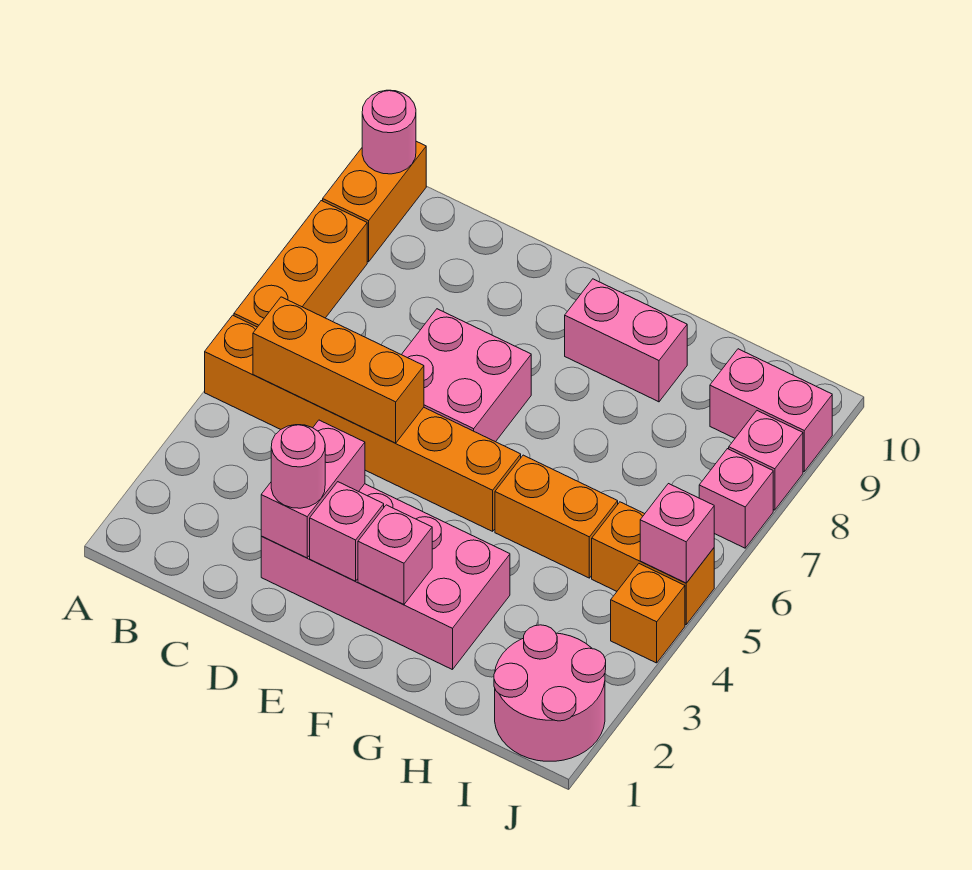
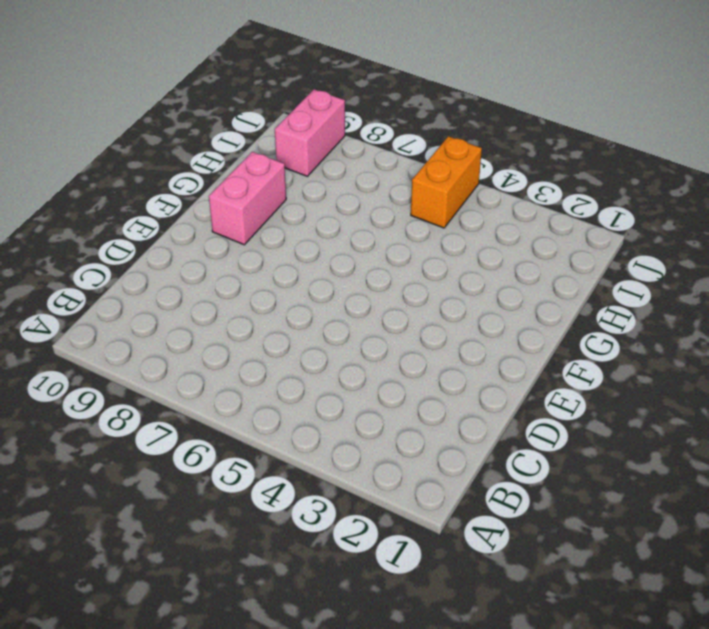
none -> orange brick A5:F5 level 1
none -> orange brick A6:A8 level 1
none -> orange brick A9:A10 level 1

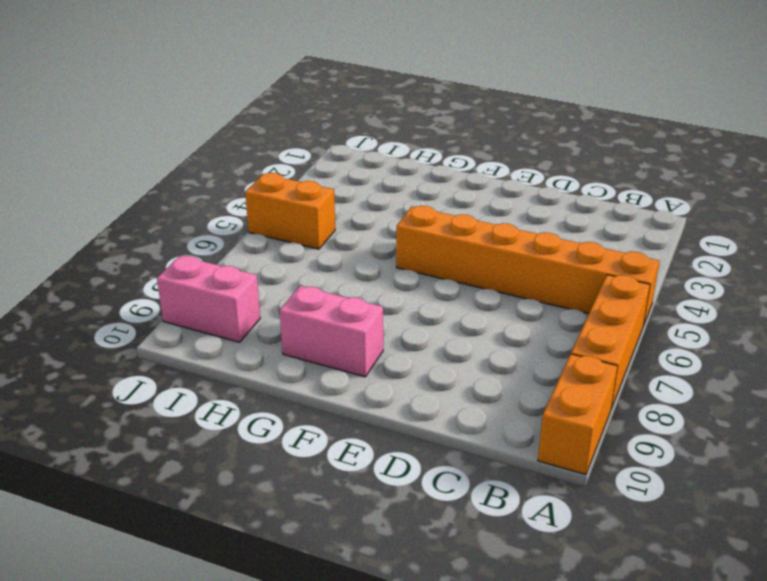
none -> pink brick D2:G3 level 1
none -> pink brick D6:E7 level 1
none -> orange brick G5:H5 level 1

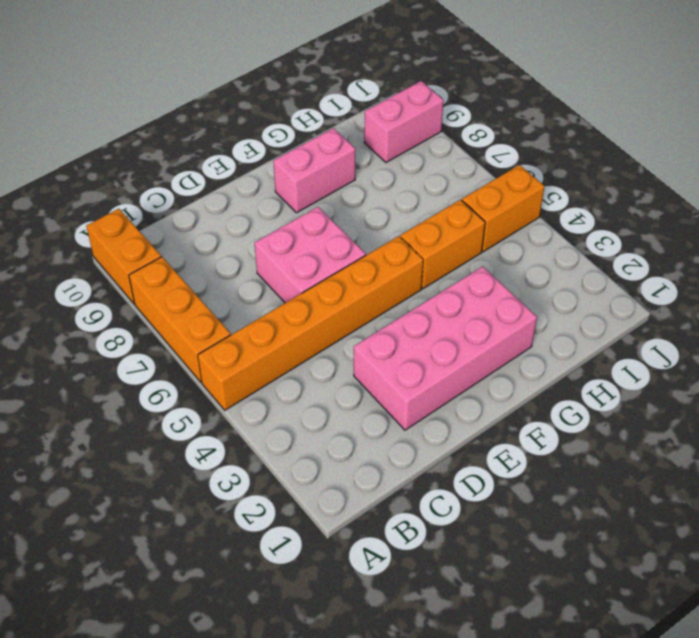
none -> pink round brick I1:J2 level 1
none -> orange brick J4 level 1
none -> pink brick J7 level 1

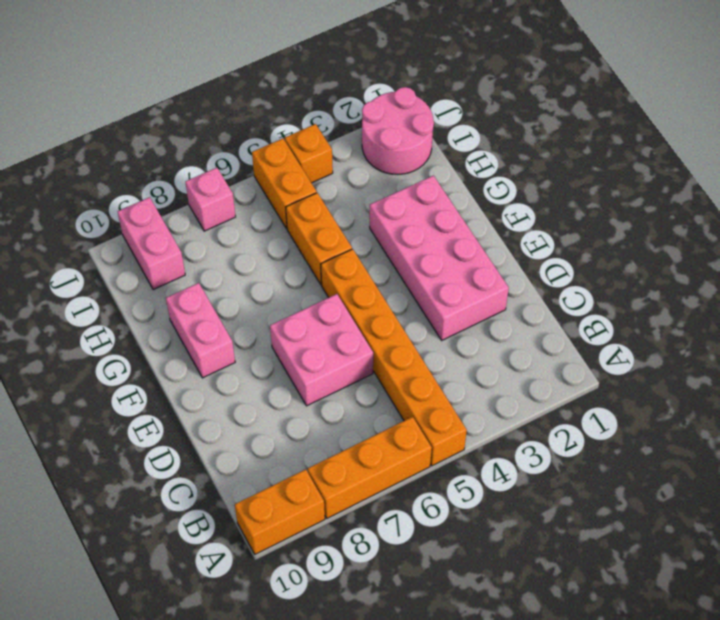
none -> pink brick J8 level 1
none -> pink round brick A10 level 2
none -> orange brick B5:D5 level 2

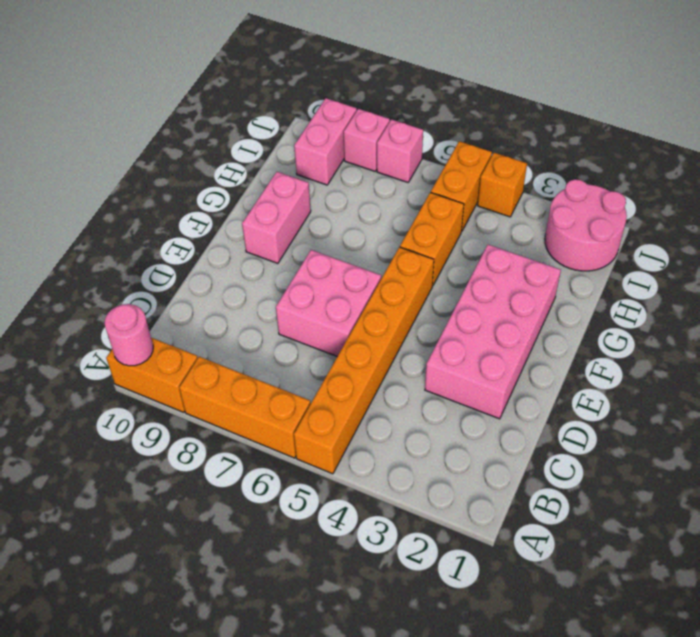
none -> orange brick B5:D5 level 2
none -> pink brick D2:D3 level 2
none -> pink brick E2 level 2

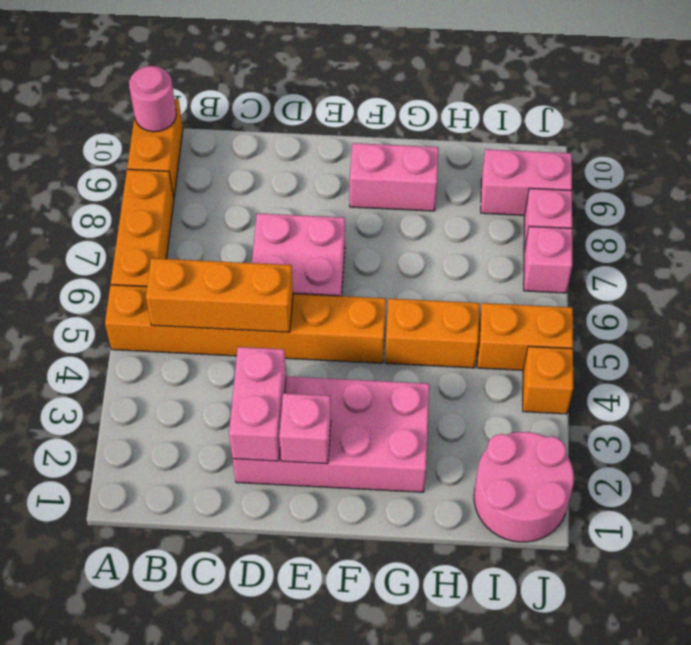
none -> pink brick F2 level 2
none -> pink brick J5 level 2
none -> pink round brick D2 level 3

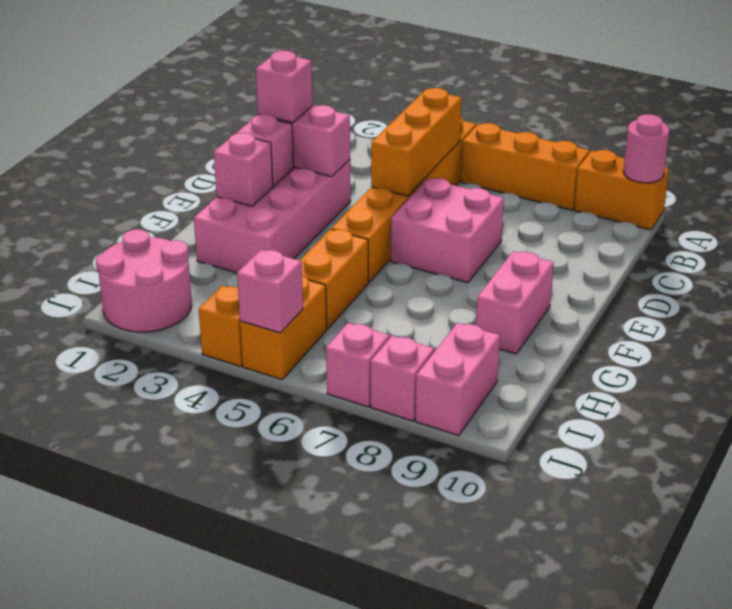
pink brick D2 level 3 -> pink round brick D2 level 3

